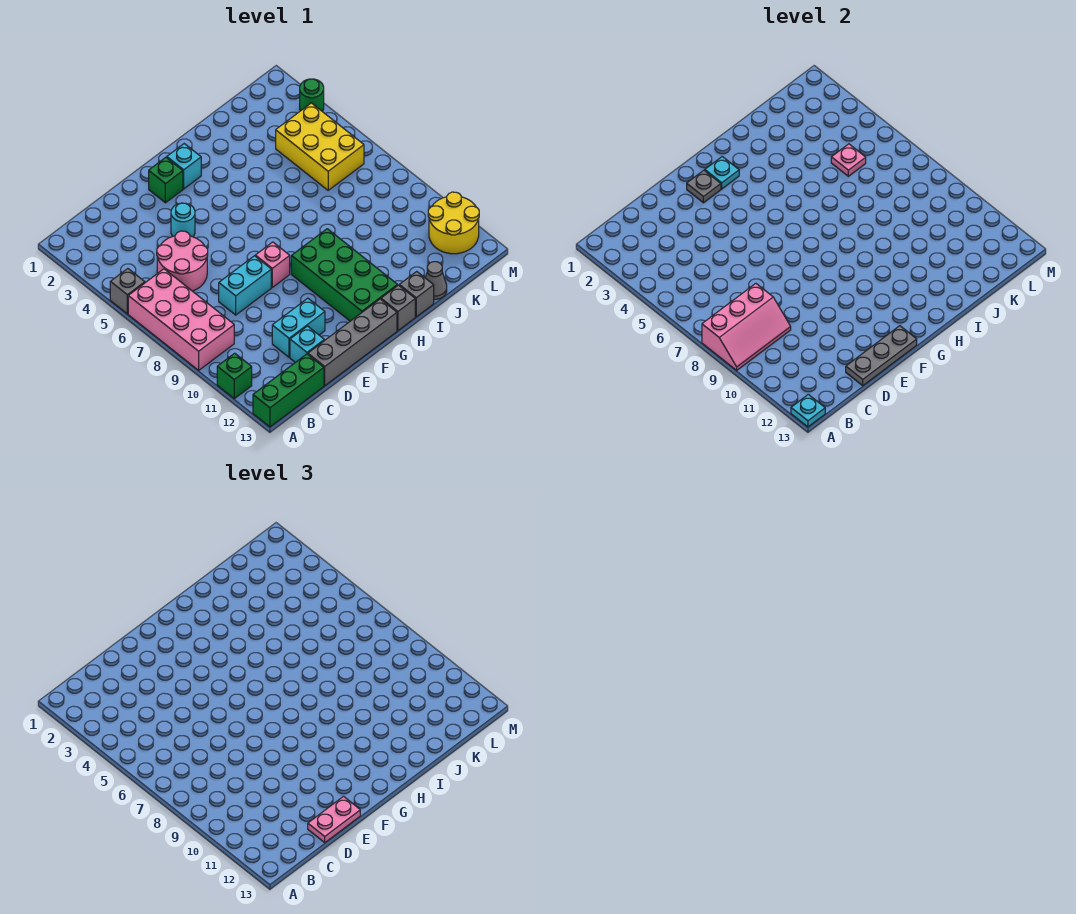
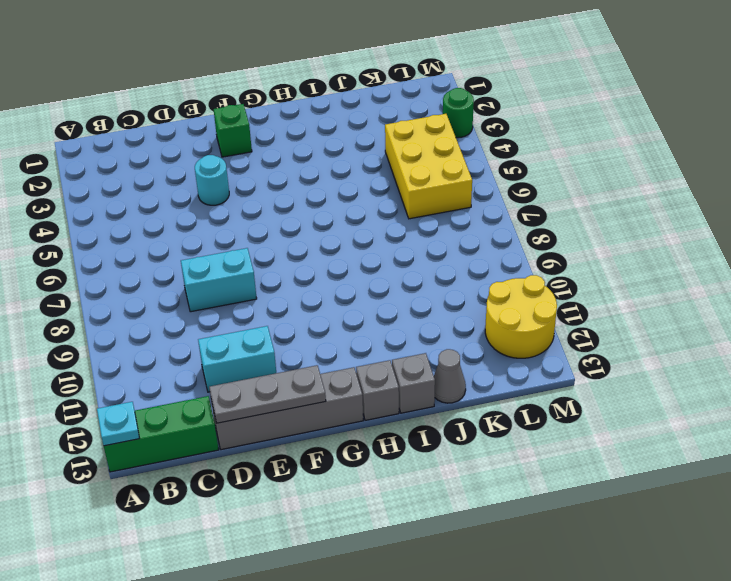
none -> grey brick A5 level 1
none -> pink brick A6:B9 level 1
none -> green brick A11 level 1

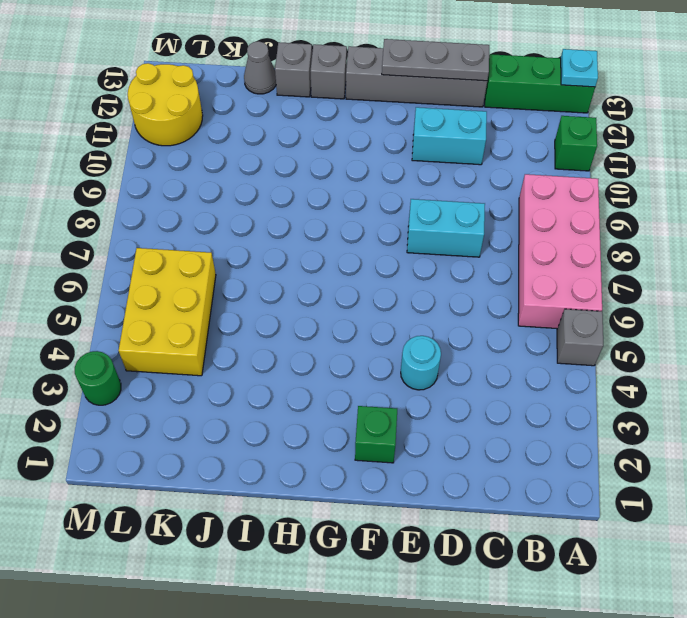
none -> pink round brick C5:D6 level 1
none -> cyan brick D12 level 1
none -> pink brick F8 level 1

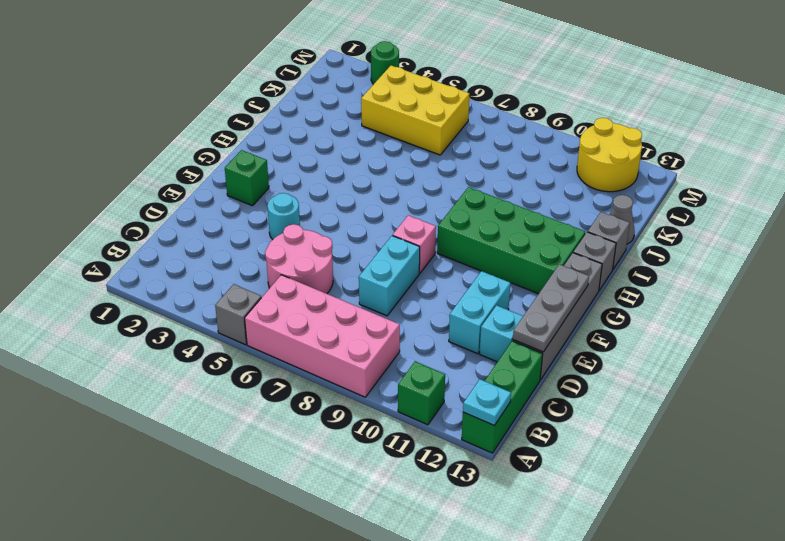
none -> cyan brick G2 level 1
none -> pink slope A8:C9 level 2 top 8
none -> grey plate F2 level 2

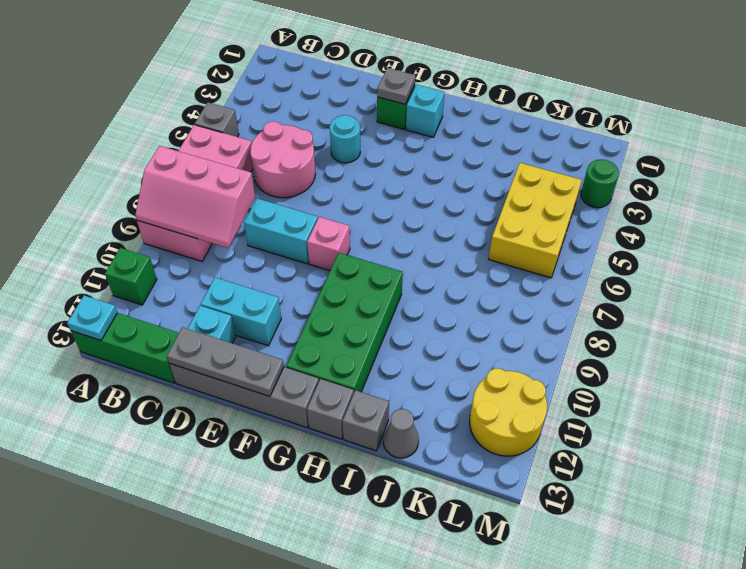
none -> cyan plate G2 level 2
none -> pink plate K5 level 2
none -> pink plate D13:E13 level 3

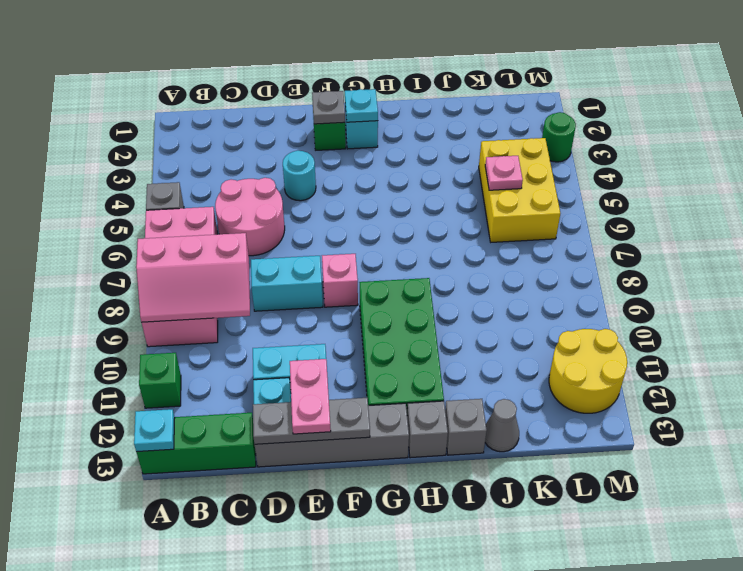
pink plate E12:E13 level 3 -> pink plate D13:E13 level 3

